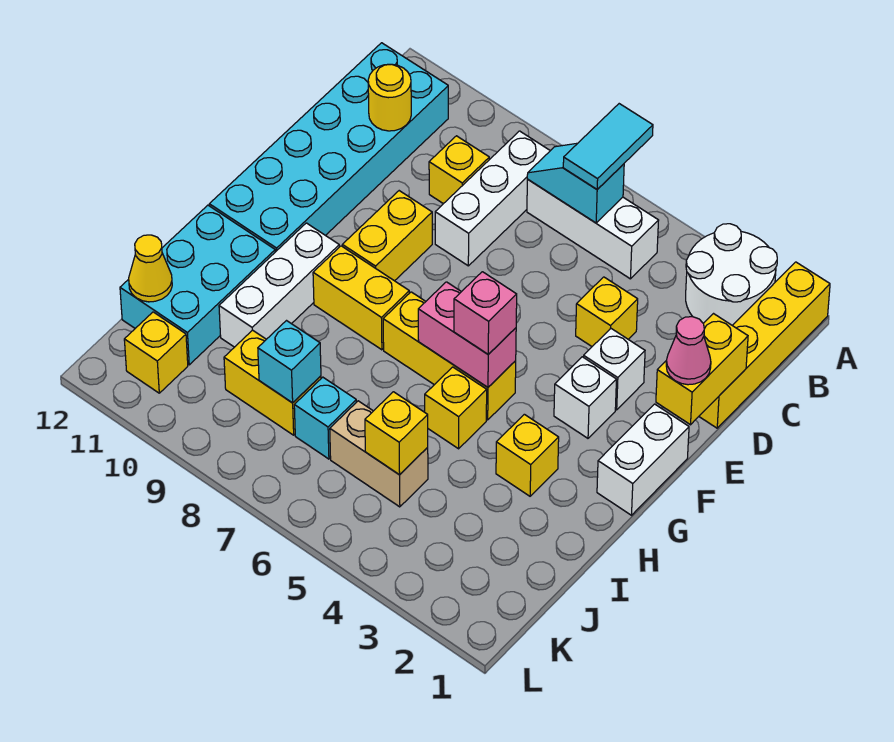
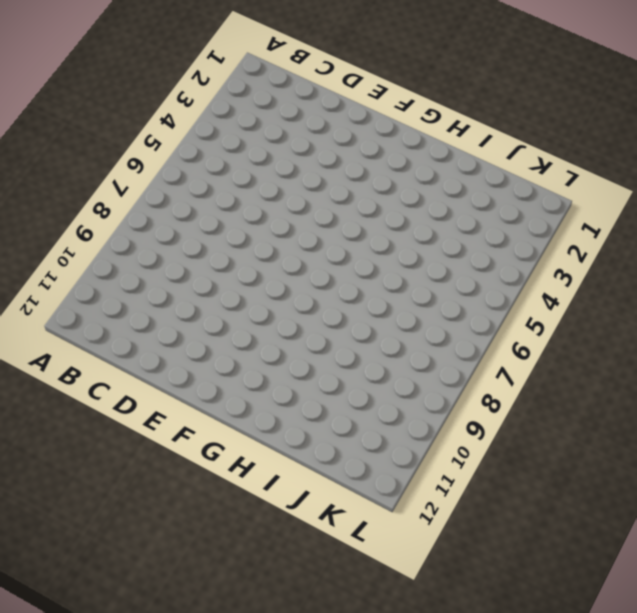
none -> yellow brick A1:D1 level 1
none -> white round brick A2:B3 level 1
none -> white brick B5:B7 level 1
none -> white brick B8:D8 level 1

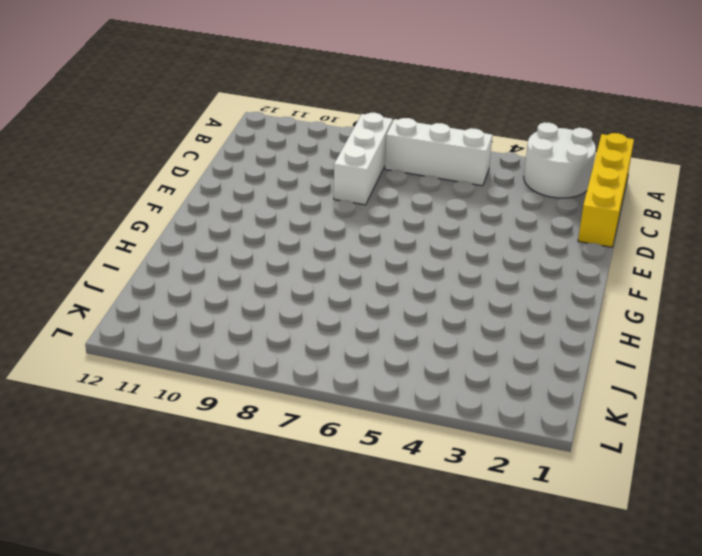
none -> cyan brick B11:G12 level 1
none -> yellow brick C9 level 1
none -> yellow brick D4 level 1
none -> white brick E3 level 1

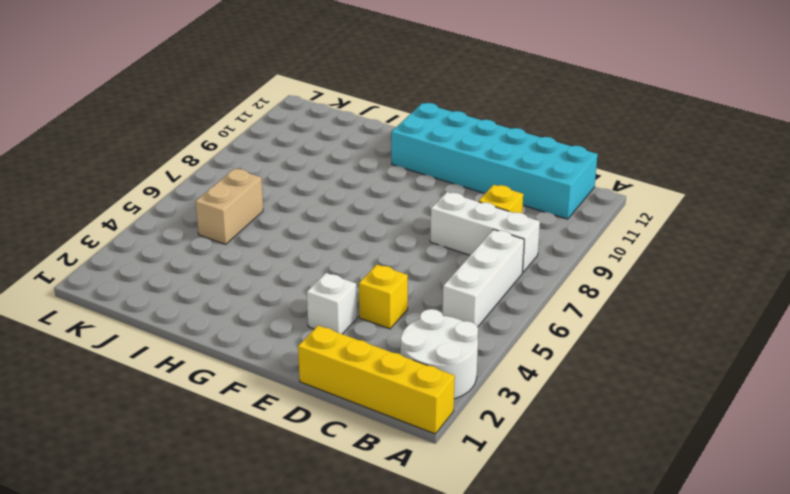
none -> yellow brick E9:F9 level 1
none -> white brick F1:G1 level 1
none -> white brick F3 level 1
none -> yellow brick G5:G7 level 1

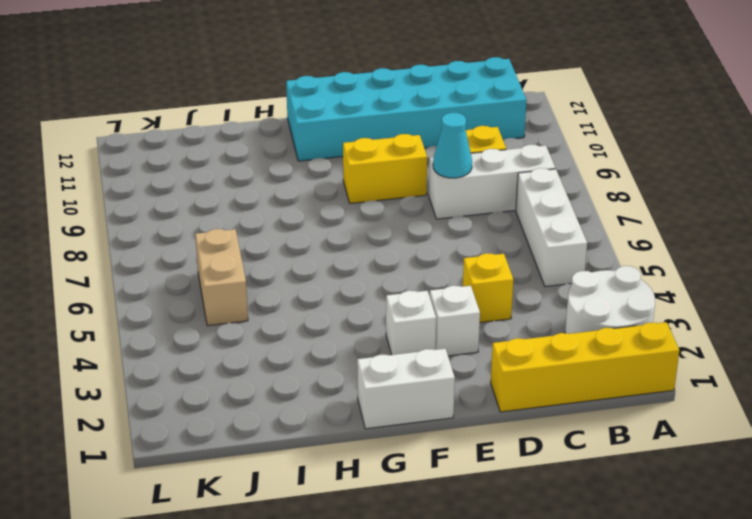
cyan cone D8 level 2 -> none
none -> yellow brick G5:G7 level 1
none -> yellow brick G8:G9 level 1
none -> white brick G10:I10 level 1
none -> yellow brick H3 level 1

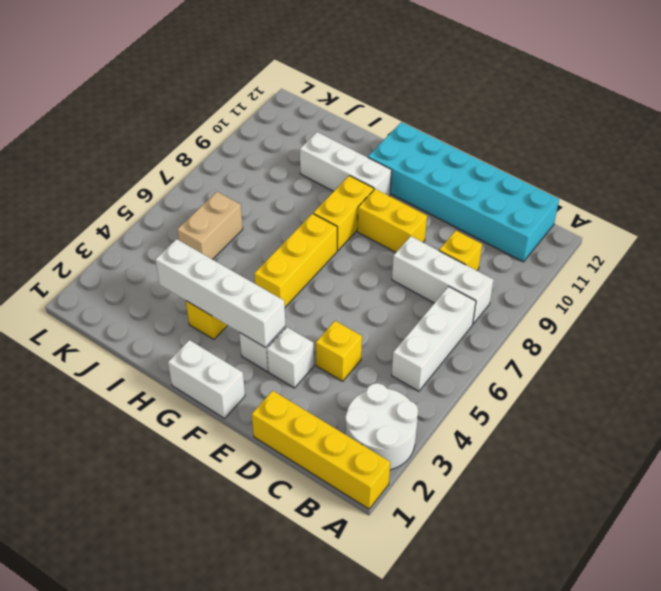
white brick F3:I3 level 2 -> none
none -> yellow brick H5 level 1
none -> cyan brick H11:J12 level 1
none -> cyan brick J7 level 1
none -> yellow brick J8:J9 level 1

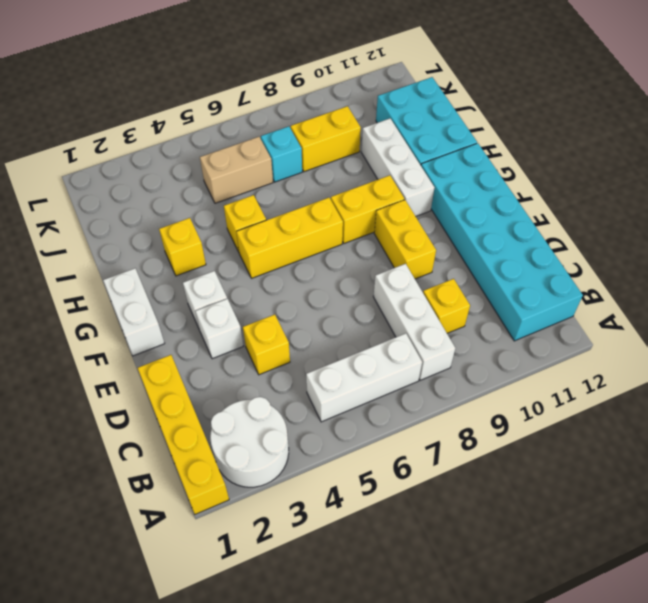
none -> yellow brick K11 level 1
none -> cyan slope B6:B7 level 2 top 6
none -> yellow round brick C11 level 2
none -> yellow brick D1:E1 level 2

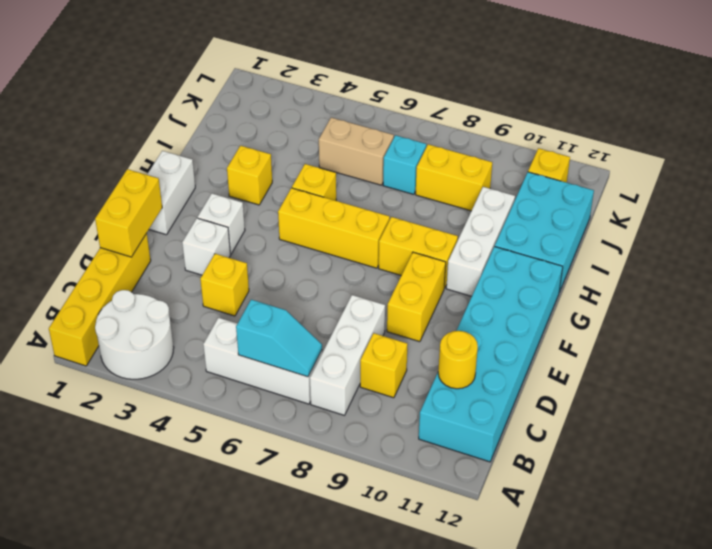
none -> pink brick G5:G6 level 2
none -> yellow brick J5 level 2
none -> cyan brick J8 level 2
none -> yellow cone J12 level 2

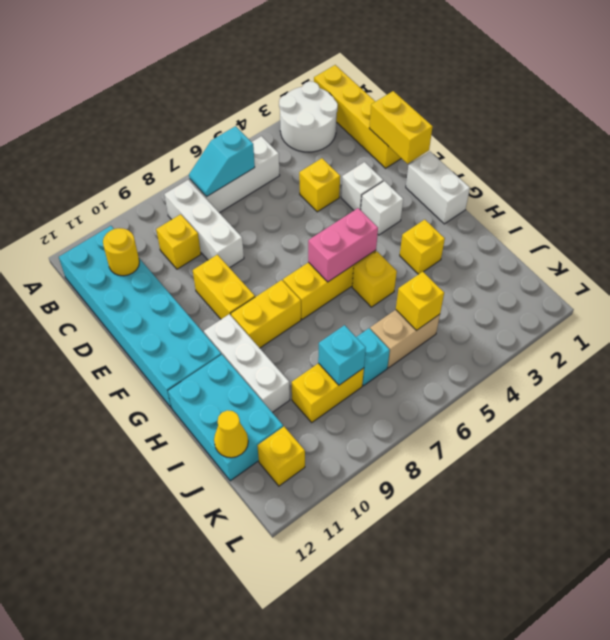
none -> cyan tile A6:B6 level 3
none -> pink cone E1 level 3
none -> pink brick G5 level 3

